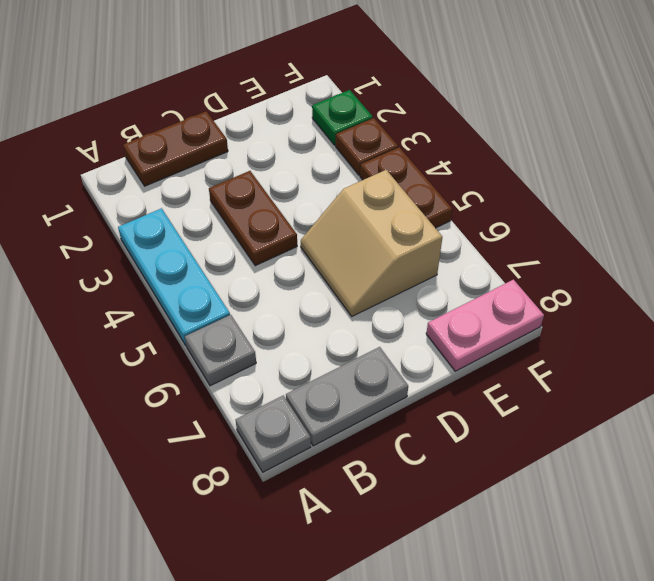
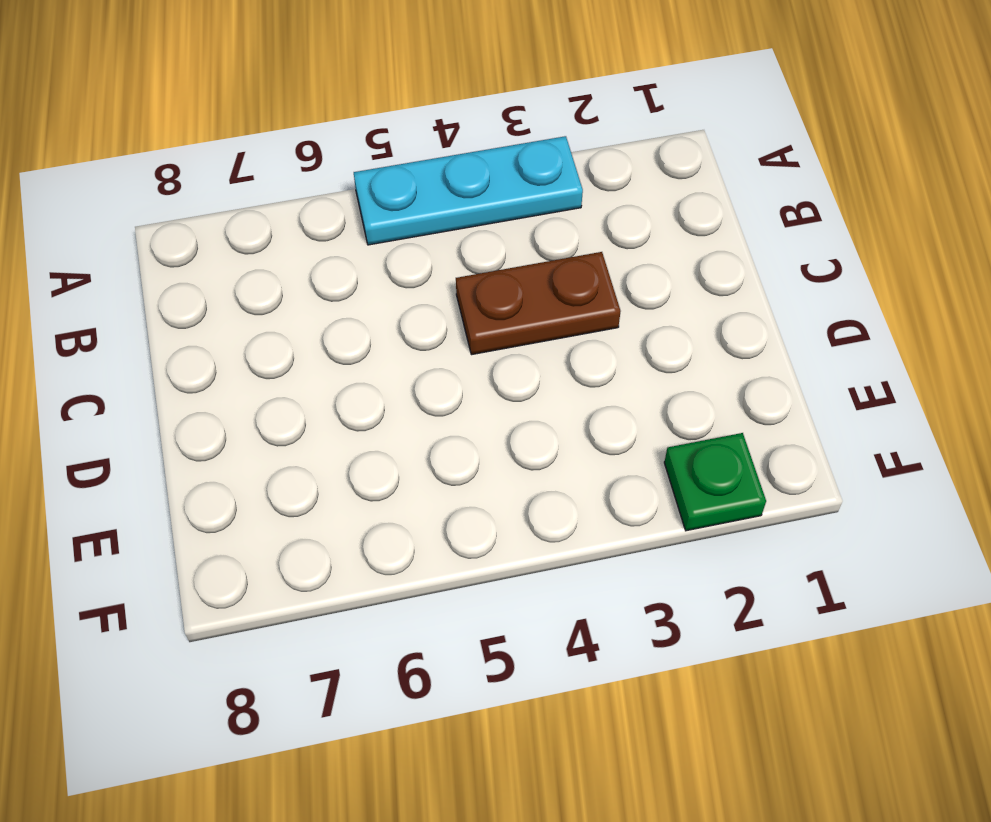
none -> grey plate A6 level 1
none -> grey plate A8 level 1

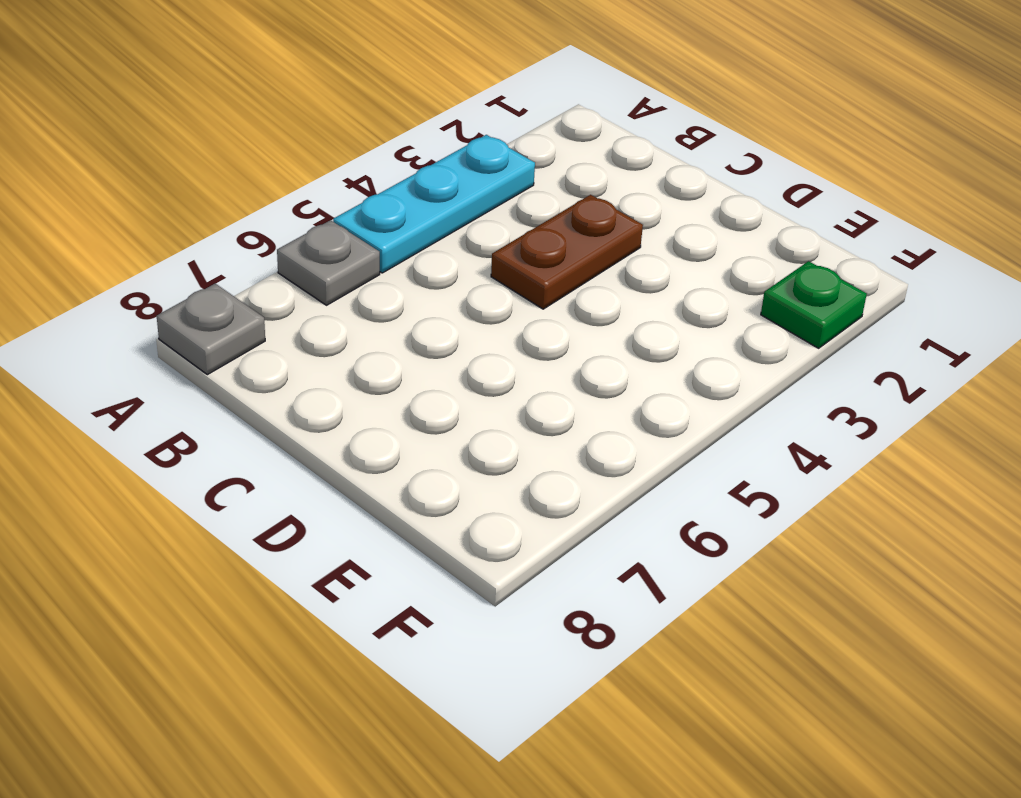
none -> brown plate B1:C1 level 1
none -> grey plate B8:C8 level 1

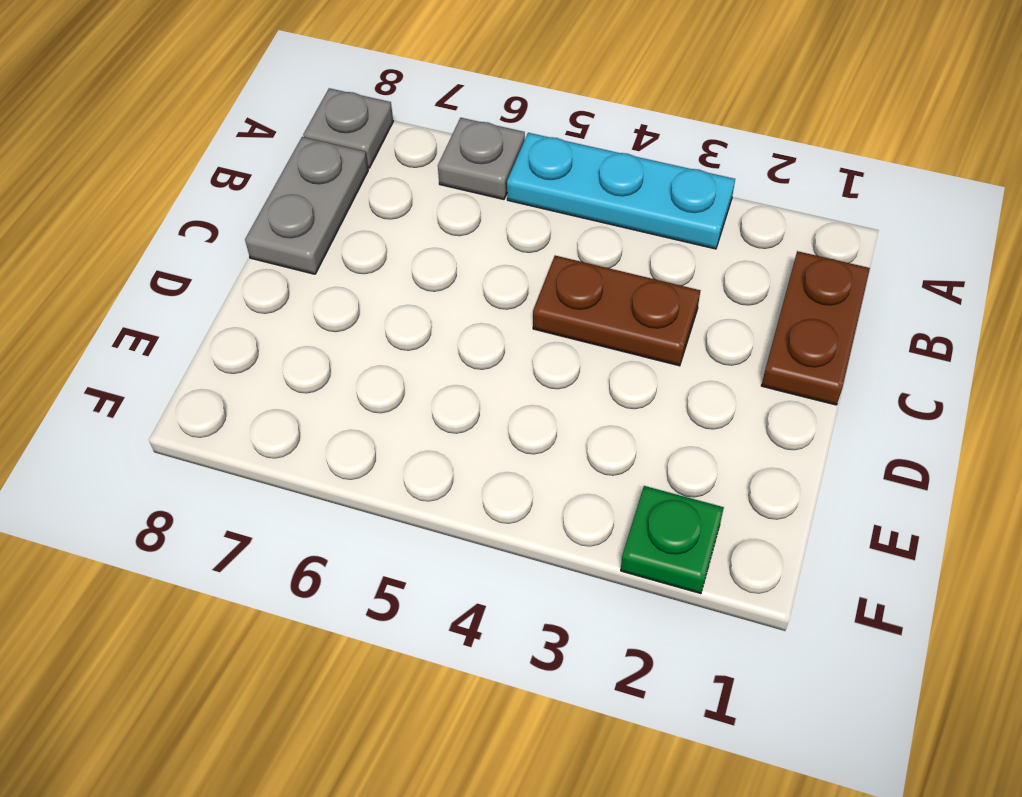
none -> tan slope D5:E6 level 1 top E
none -> pink plate E8:F8 level 1

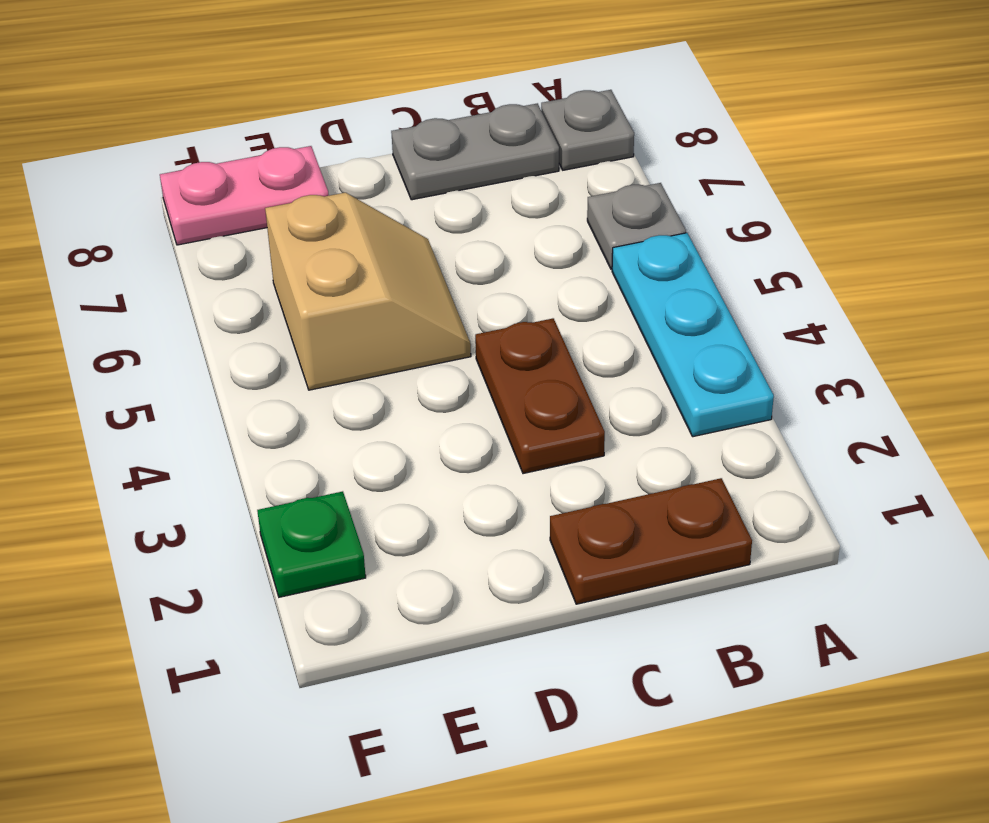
none -> brown plate F3 level 1
none -> brown plate F4:F5 level 1

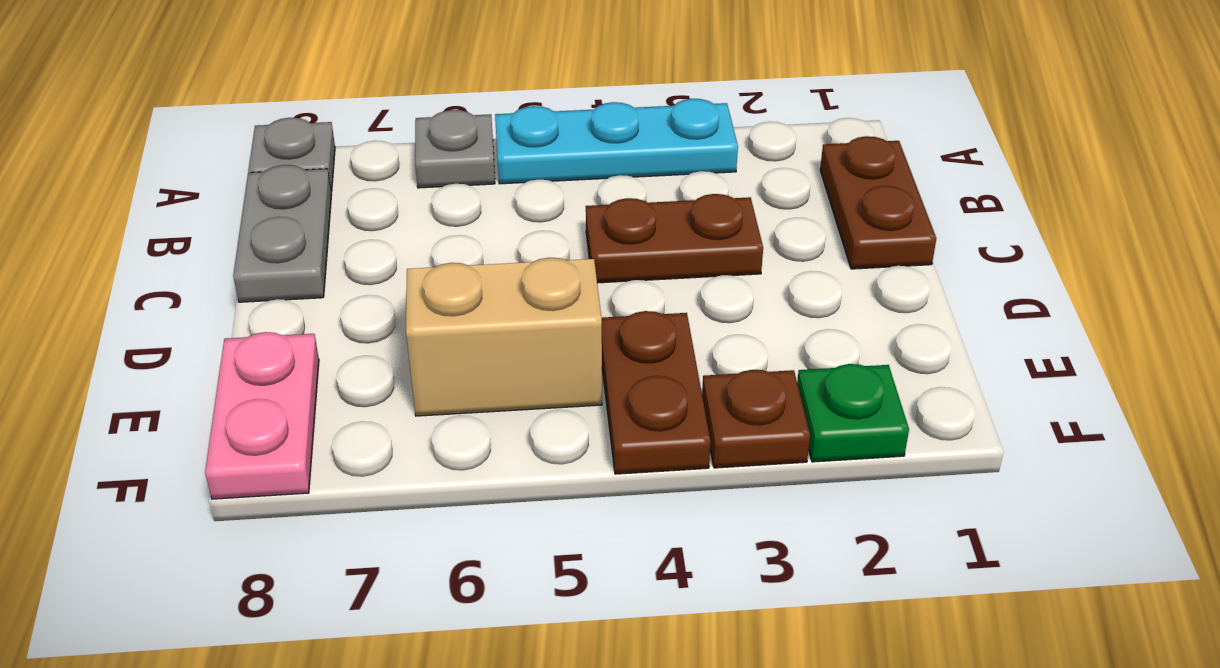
brown plate E4:F4 level 1 -> brown plate F4:F5 level 1

